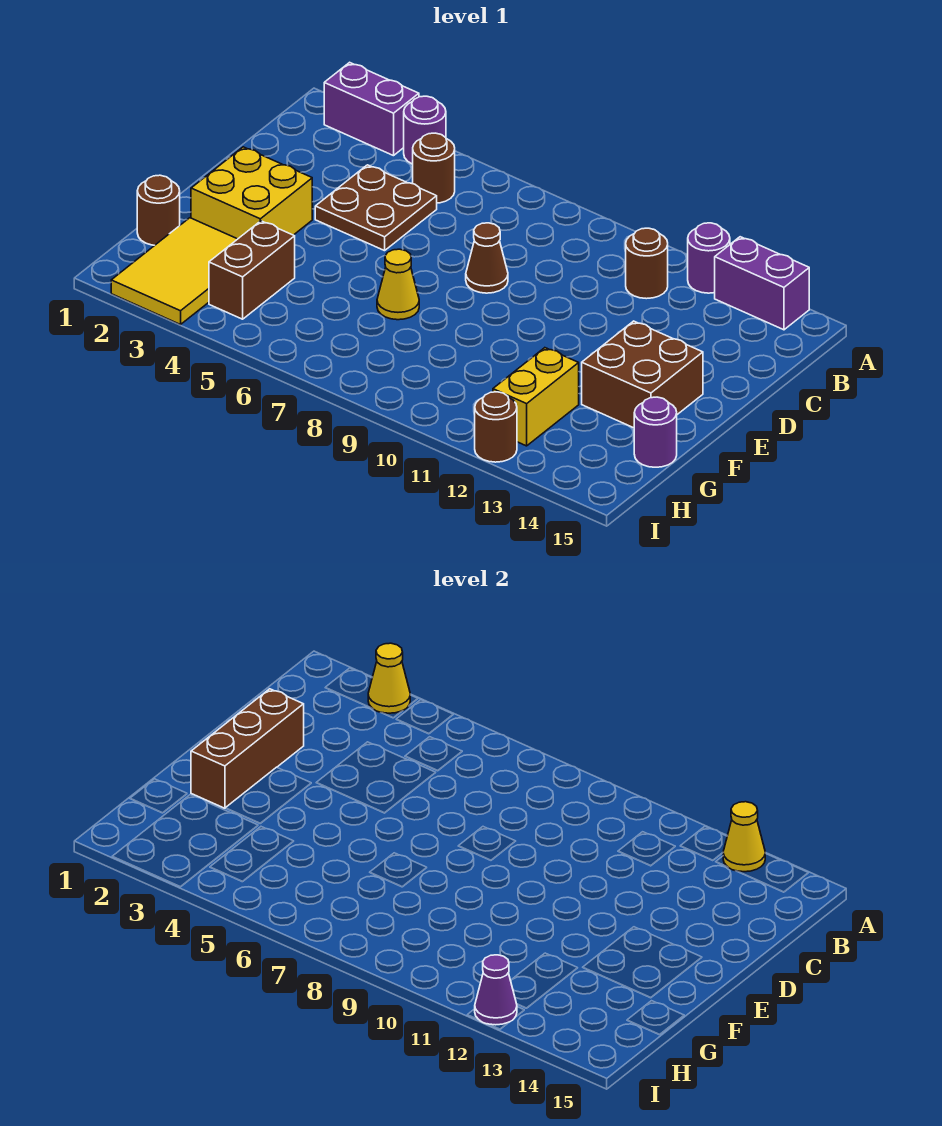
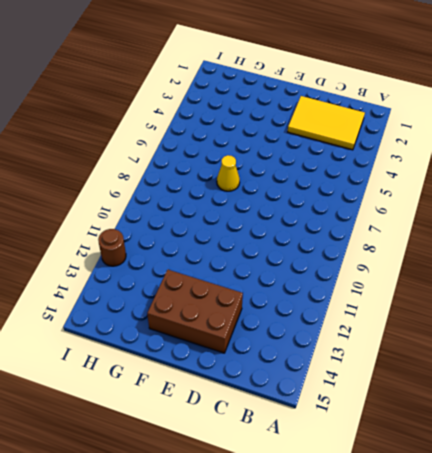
yellow tile B2:D3 level 1 -> yellow tile G2:I3 level 1
brown brick D13:F14 level 1 -> brown brick E13:F14 level 1
none -> purple brick A2:A3 level 1
none -> purple round brick A4 level 1
none -> purple round brick A12 level 1

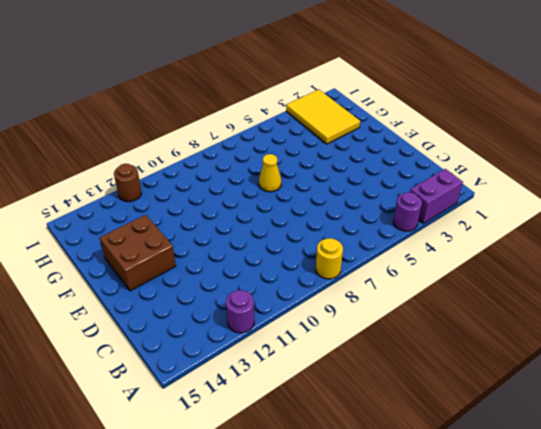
yellow round brick A8 level 1 -> none
none -> purple brick A13:A14 level 1
none -> brown round brick B5 level 1
none -> brown round brick B11 level 1

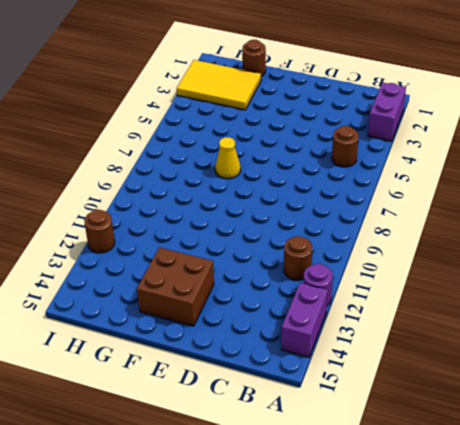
none -> purple round brick A4 level 1
none -> brown plate C4:D5 level 1
none -> brown cone D8 level 1

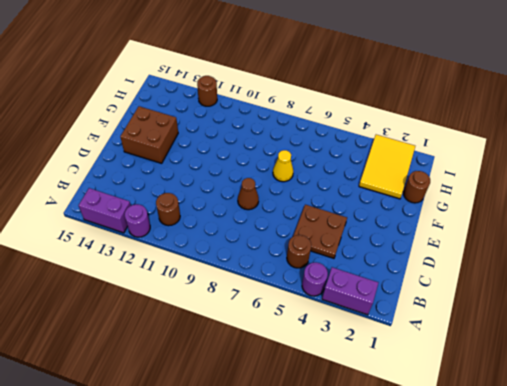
none -> yellow brick E2:F3 level 1
none -> brown brick G4:H4 level 1
none -> yellow brick G12:H12 level 1

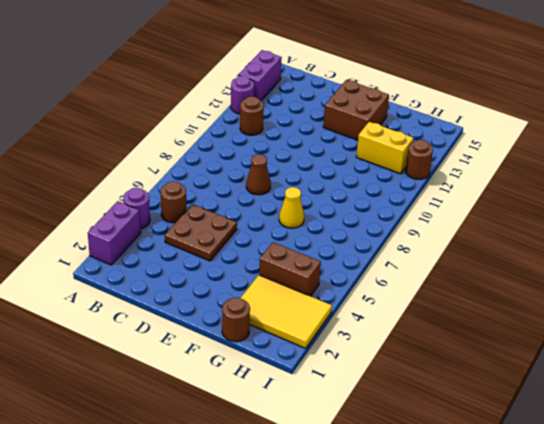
none -> yellow brick E2:F3 level 1
none -> purple round brick G15 level 1
none -> yellow cone A3 level 2

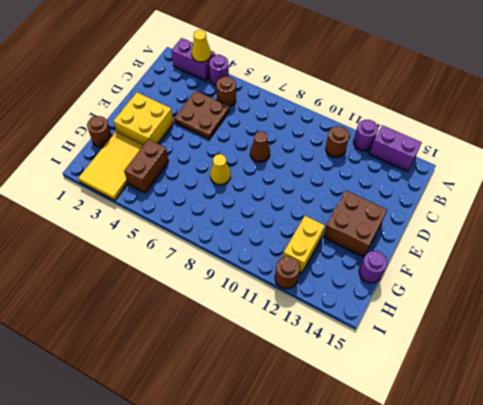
none -> yellow cone A13 level 2
none -> brown brick D2:F2 level 2
none -> purple cone I12 level 2

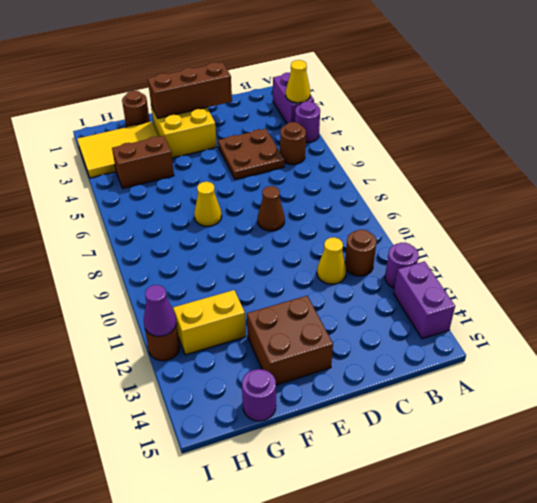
yellow cone C11 level 1 -> yellow cone A13 level 2

